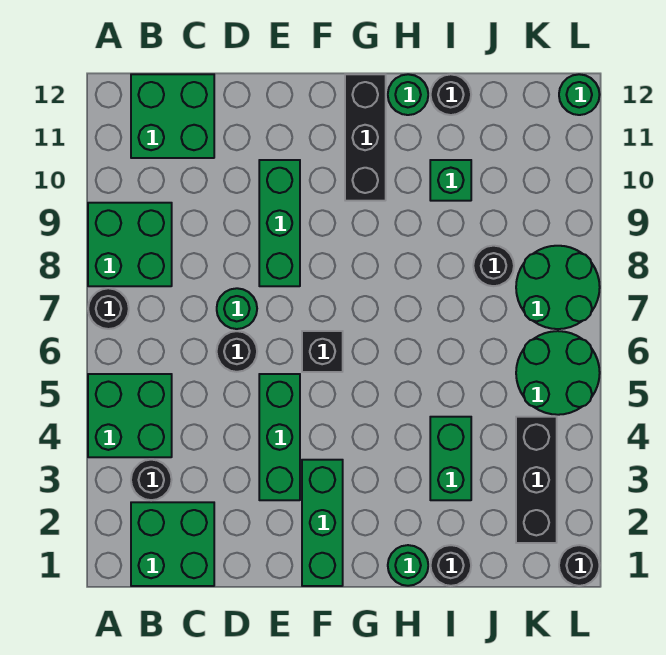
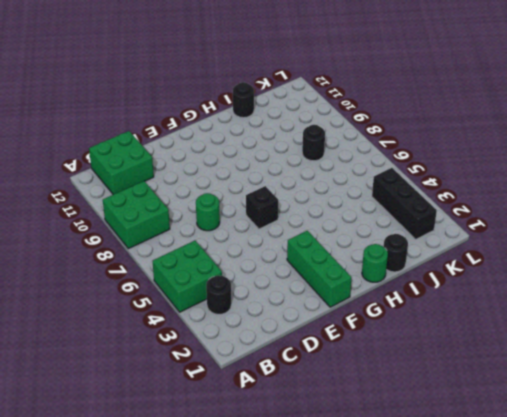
none -> black round brick A7 level 1
none -> green brick B1:C2 level 1
none -> black round brick D6 level 1

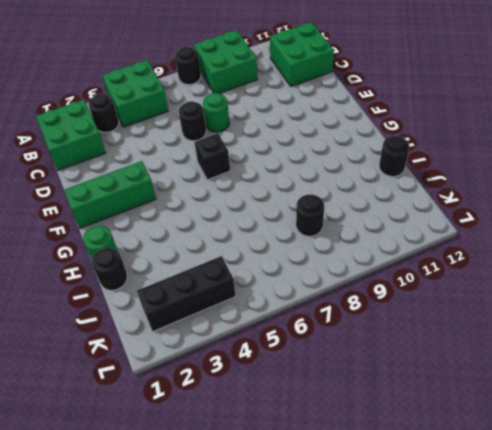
none -> green brick E3:E5 level 1
none -> green brick E8:E10 level 1
none -> black brick G10:G12 level 1

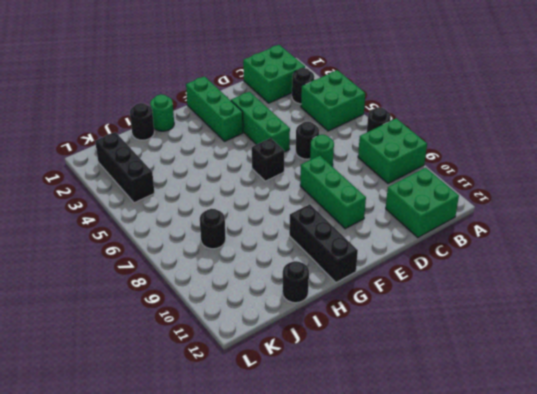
none -> green round brick H12 level 1
none -> green brick I3:I4 level 1
none -> green brick I10 level 1

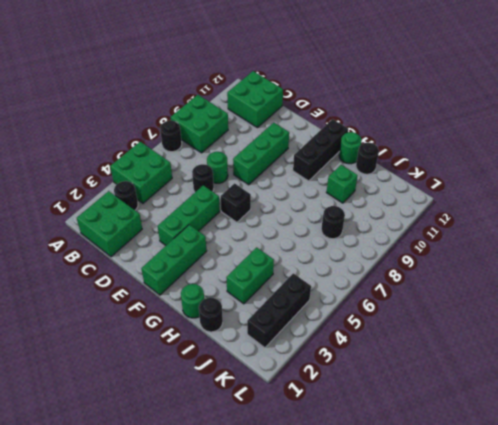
none -> green round brick K5:L6 level 1
none -> green round brick K7:L8 level 1
none -> black round brick L1 level 1

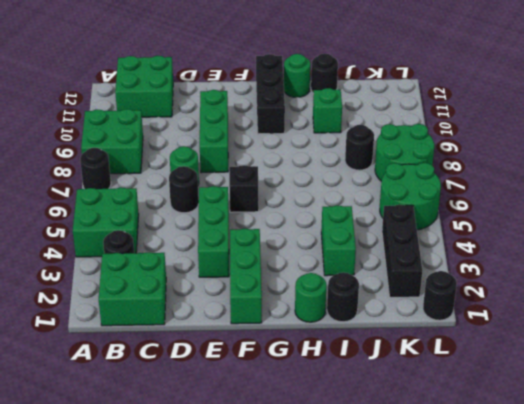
none -> green round brick L12 level 1

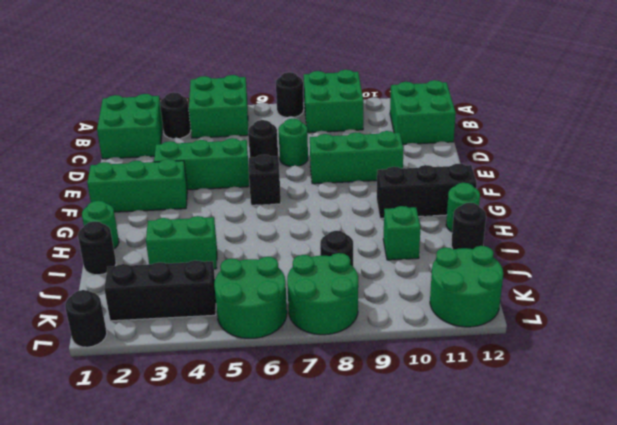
green round brick K11:L12 level 1 -> green round brick L12 level 1

